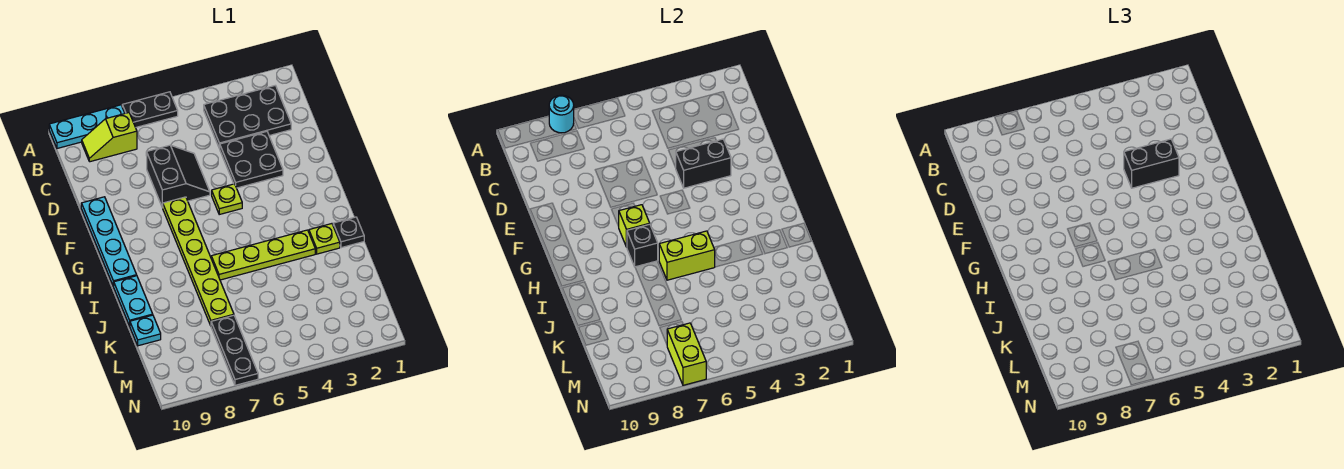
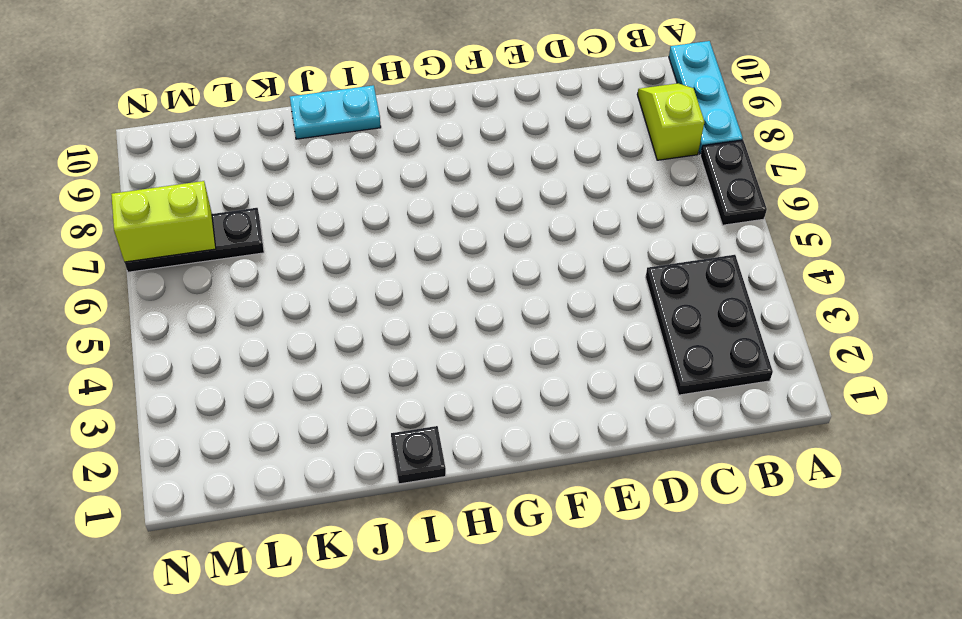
none -> black plate D3:E4 level 1
none -> black slope D6:E7 level 1 top 7
none -> cyan plate E10:H10 level 1

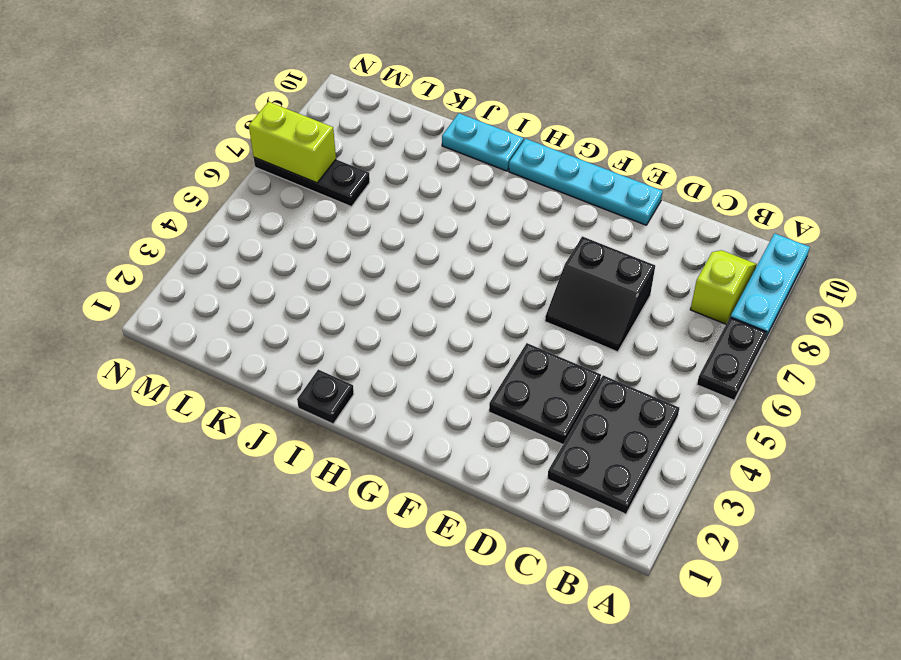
none -> lime plate F5 level 1
none -> lime plate F7:K7 level 1
none -> lime plate I2 level 1

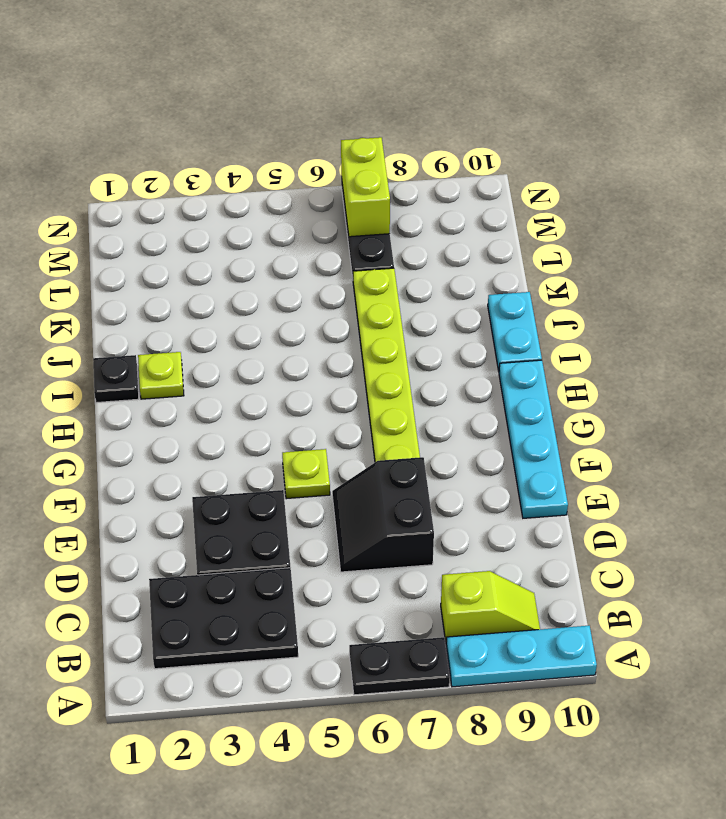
none -> lime plate I3:I6 level 1
none -> cyan plate K10 level 1
none -> cyan round brick A8 level 2

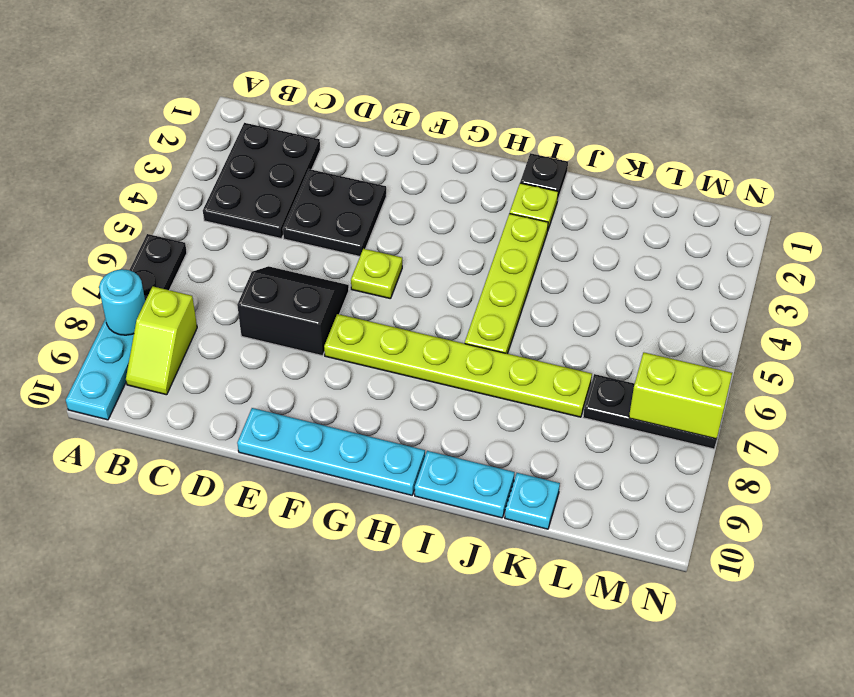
none -> black brick E3:E4 level 2
none -> lime brick G7 level 2
none -> black brick H7 level 2

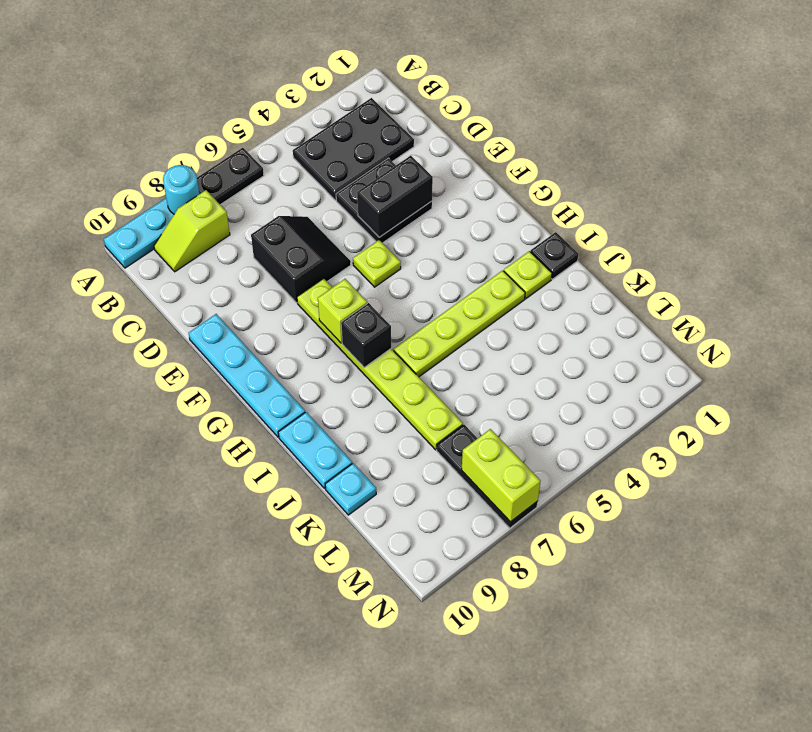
none -> lime brick I5:I6 level 2
none -> black brick E3:E4 level 3

